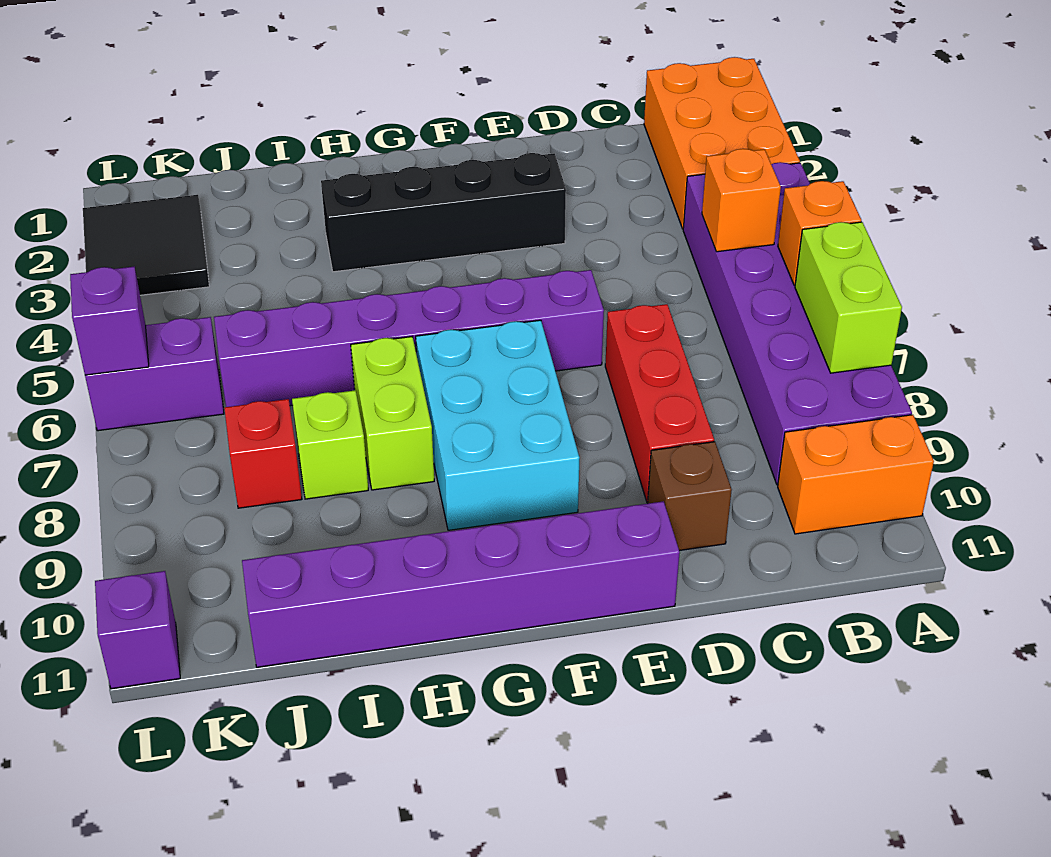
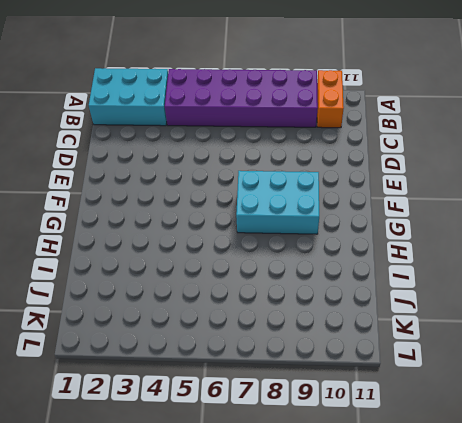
cyan brick A1:B3 level 1 -> orange brick A1:B3 level 1
none -> red brick D7:D9 level 1
none -> brown brick D10 level 1
none -> black brick E3:H3 level 1

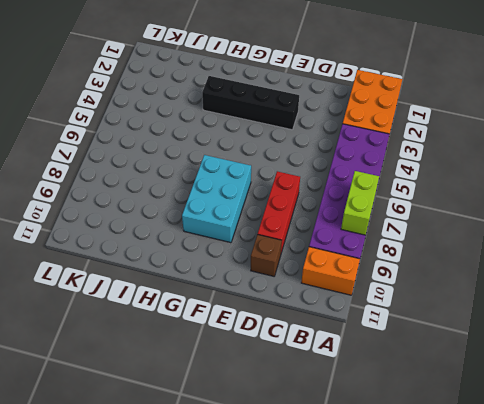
none -> purple brick E6:J6 level 1
none -> purple brick E11:J11 level 1
none -> lime brick H7:H8 level 1

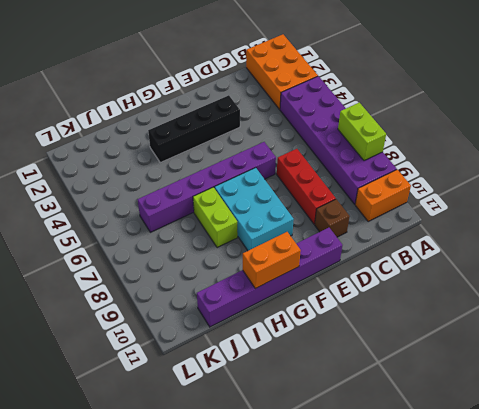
orange brick G11:H11 level 2 -> none
none -> lime brick I8 level 1
none -> red brick J8 level 1
none -> black tile K2:L3 level 1

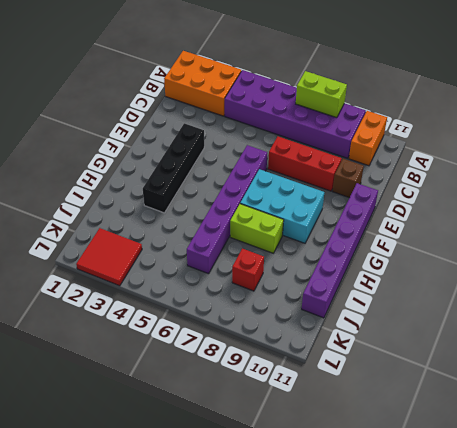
red tile K2:L3 level 1 -> black tile K2:L3 level 1
none -> lime brick I8 level 1
none -> purple brick K6:L6 level 1
none -> purple brick L11 level 1

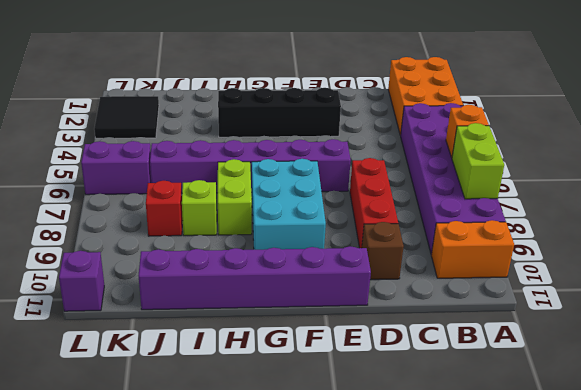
none -> orange brick B5 level 2
none -> purple brick L6 level 2

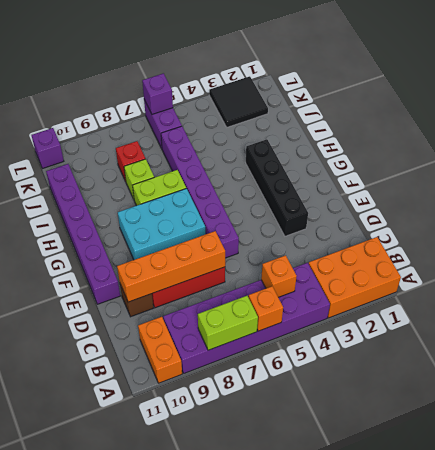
orange brick D7:D10 level 2 -> none

